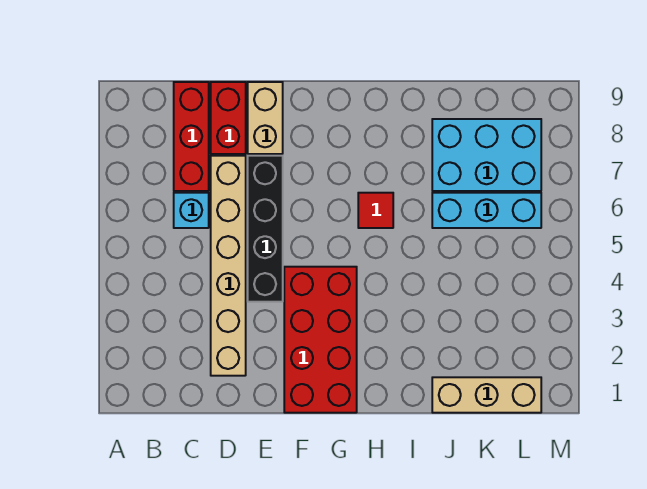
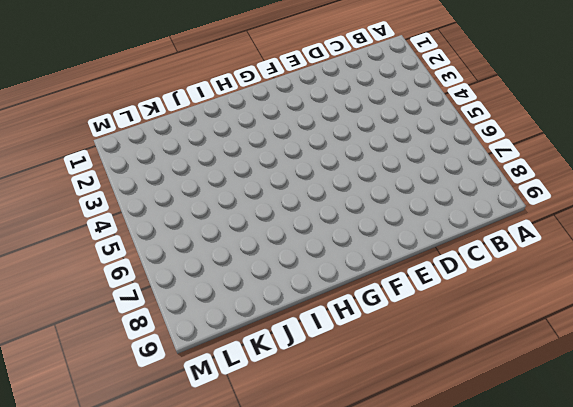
none -> cyan brick C6 level 1
none -> red brick C7:C9 level 1

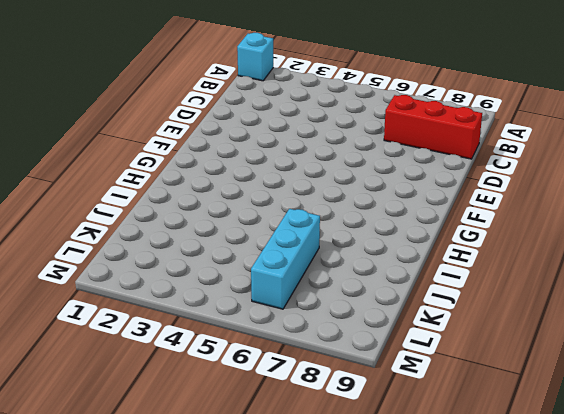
cyan brick A1 level 1 -> cyan brick C6 level 1
none -> tan brick D2:D7 level 1
none -> red brick D8:D9 level 1

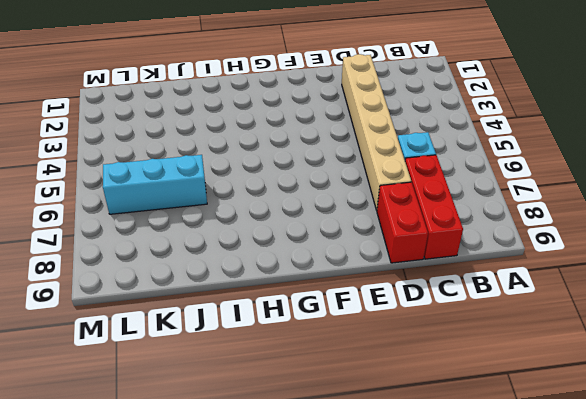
none -> black brick E4:E7 level 1
none -> tan brick E8:E9 level 1

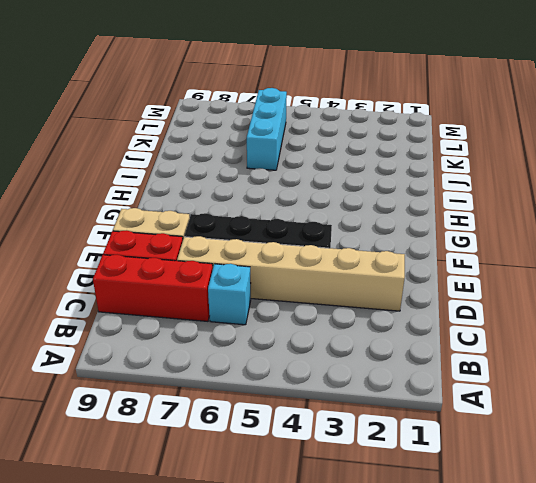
none -> red brick F1:G4 level 1
none -> red tile H6 level 1

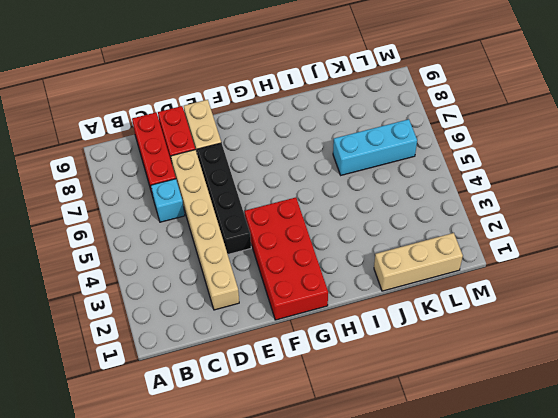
none -> red tile H6 level 1
none -> cyan brick J7:L8 level 1

